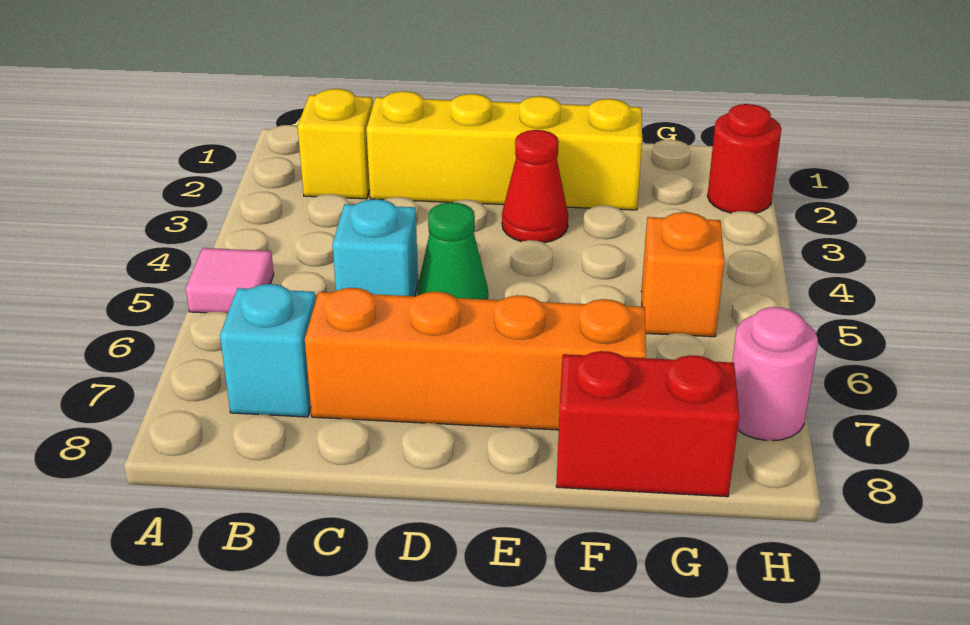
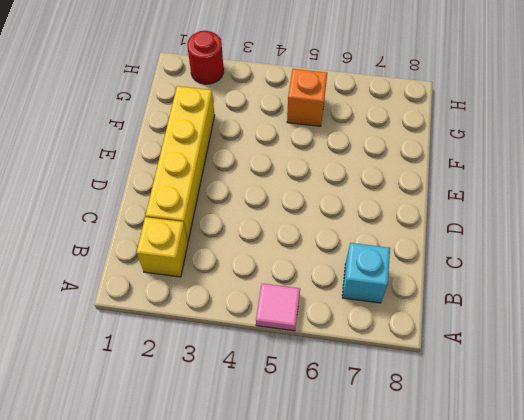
none -> cyan brick C5 level 1
none -> orange brick C7:F7 level 1
none -> green cone D5 level 1

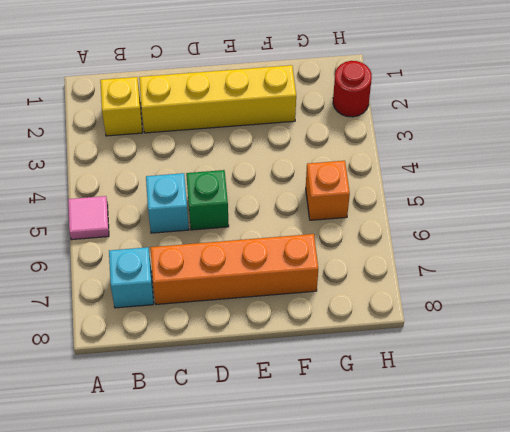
green brick D5 level 1 -> green cone D5 level 1
none -> red cone E3 level 1
none -> red brick F8:G8 level 1
none -> pink round brick H7 level 1

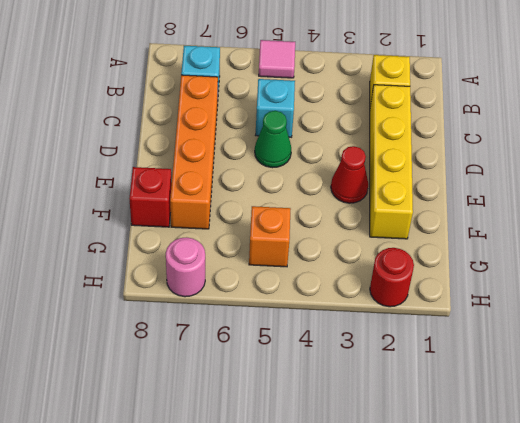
red brick F8 level 1 -> red brick F8:G8 level 1

